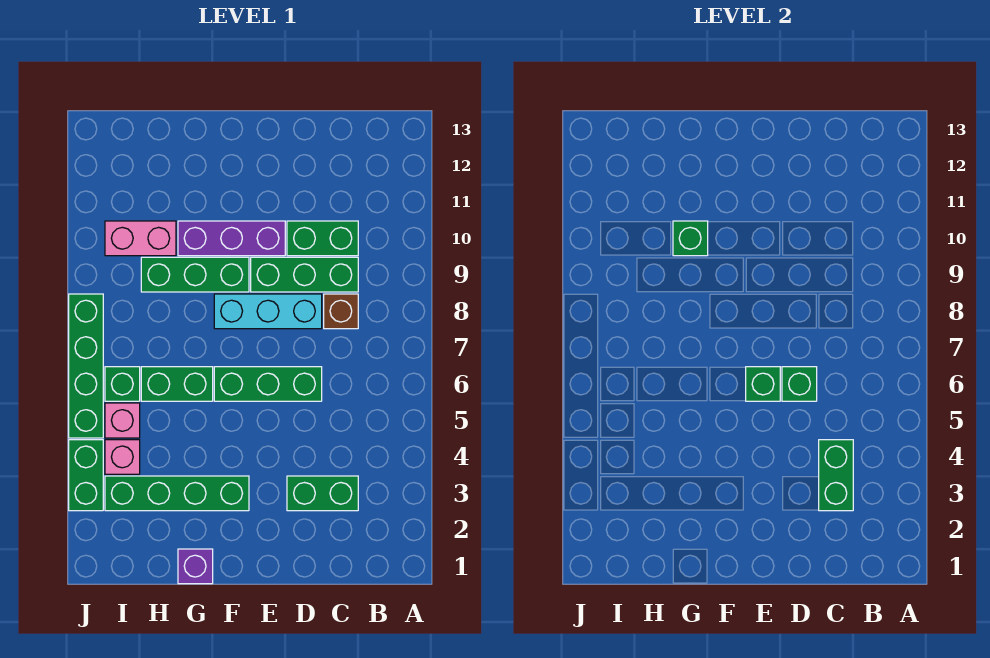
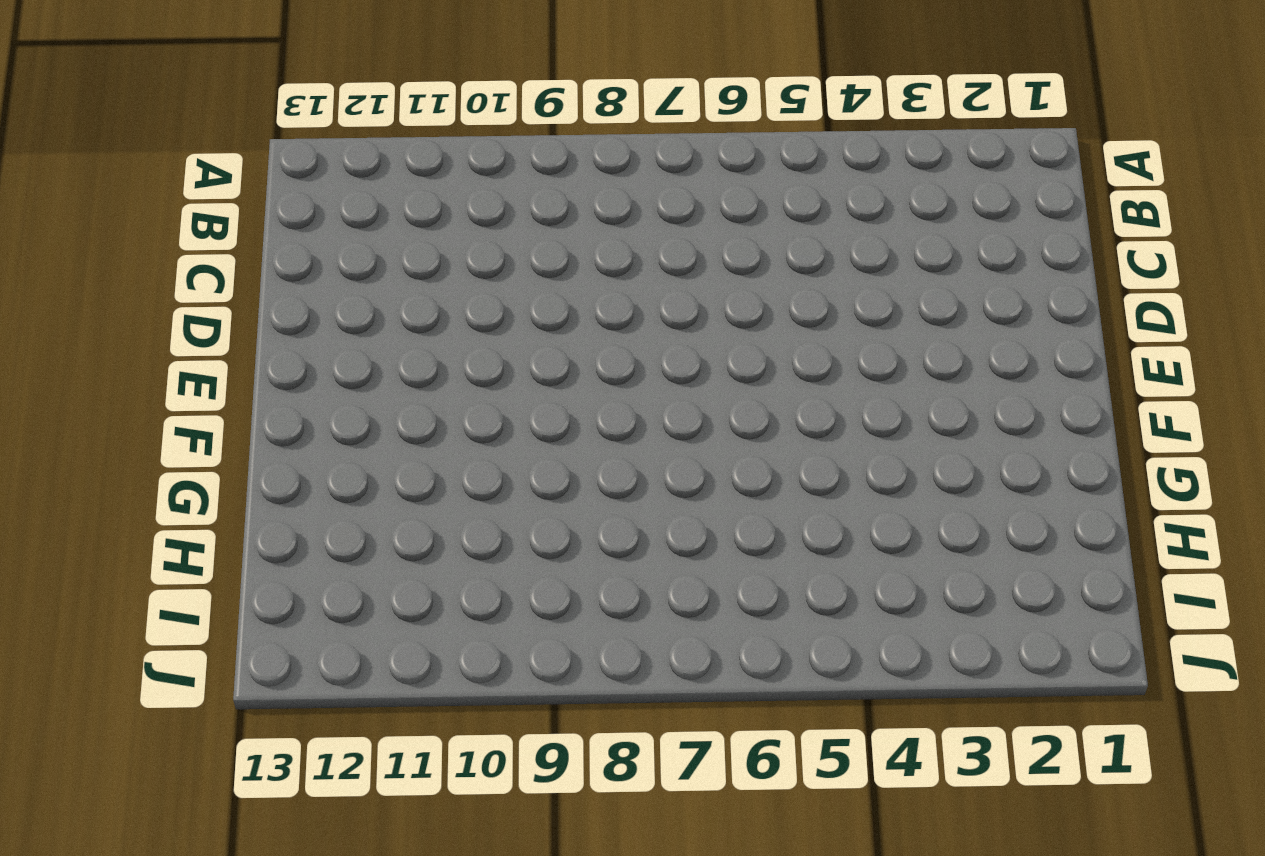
none -> green brick C3:D3 level 1
none -> brown brick C8 level 1
none -> green brick C9:E9 level 1

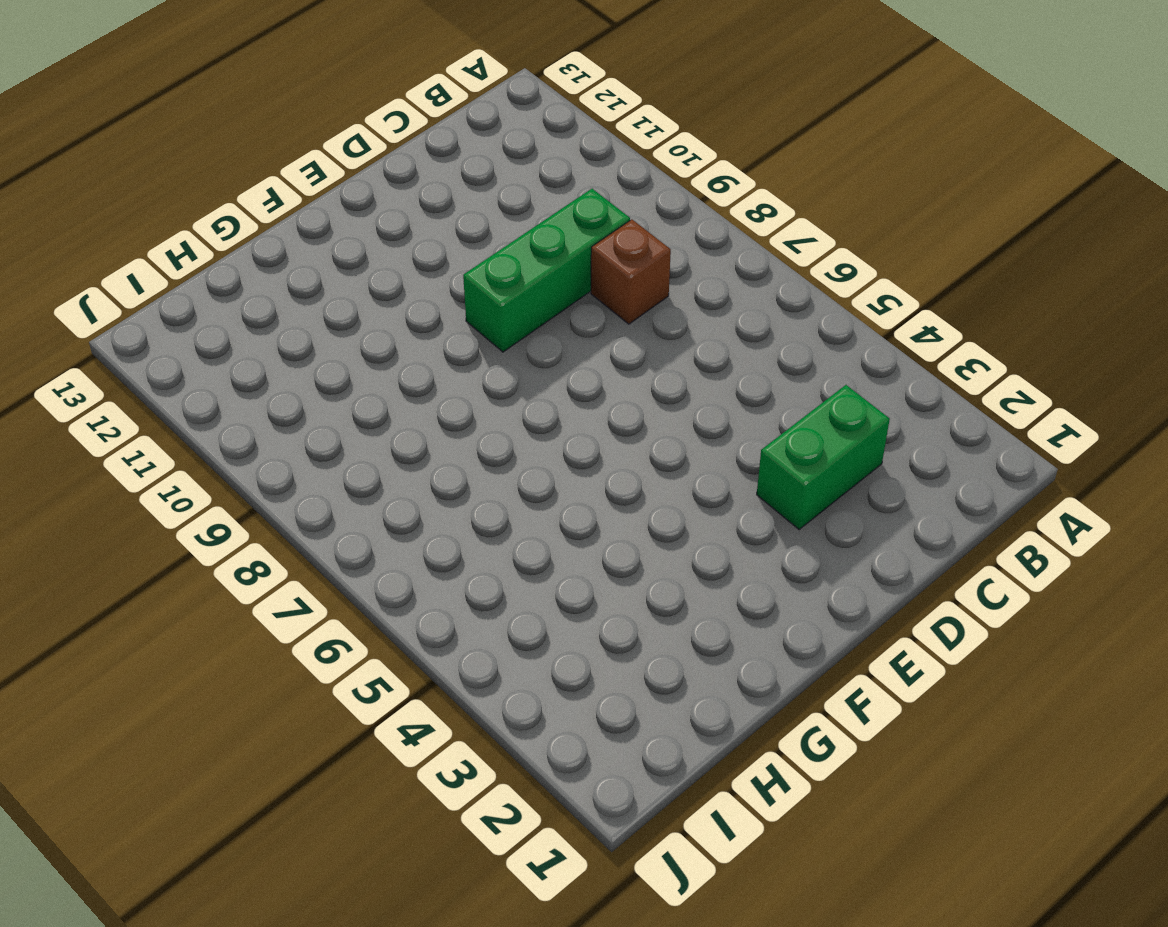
none -> green brick C10:D10 level 1
none -> green brick D6:F6 level 1
none -> cyan brick D8:F8 level 1

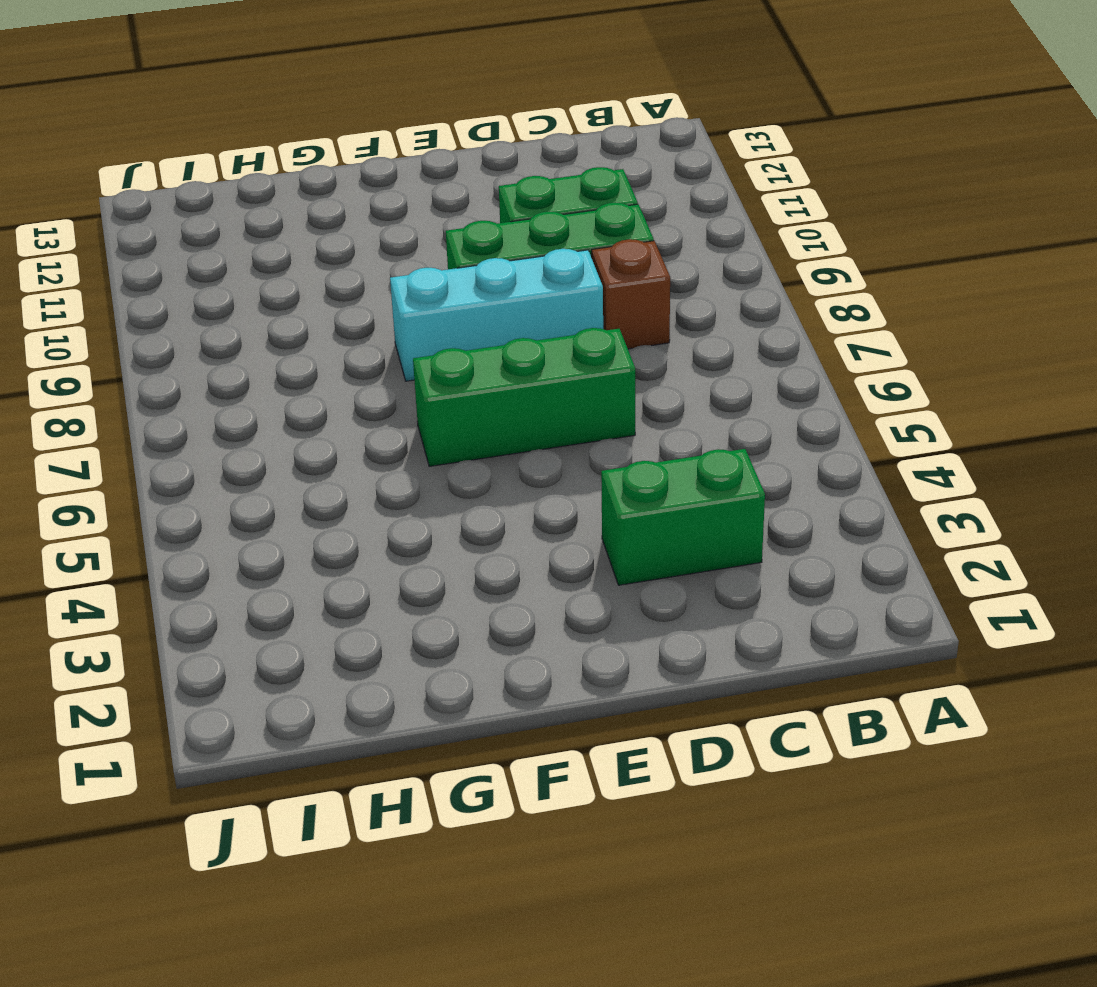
none -> purple brick E10:G10 level 1
none -> green brick F3:I3 level 1
none -> green brick F9:H9 level 1

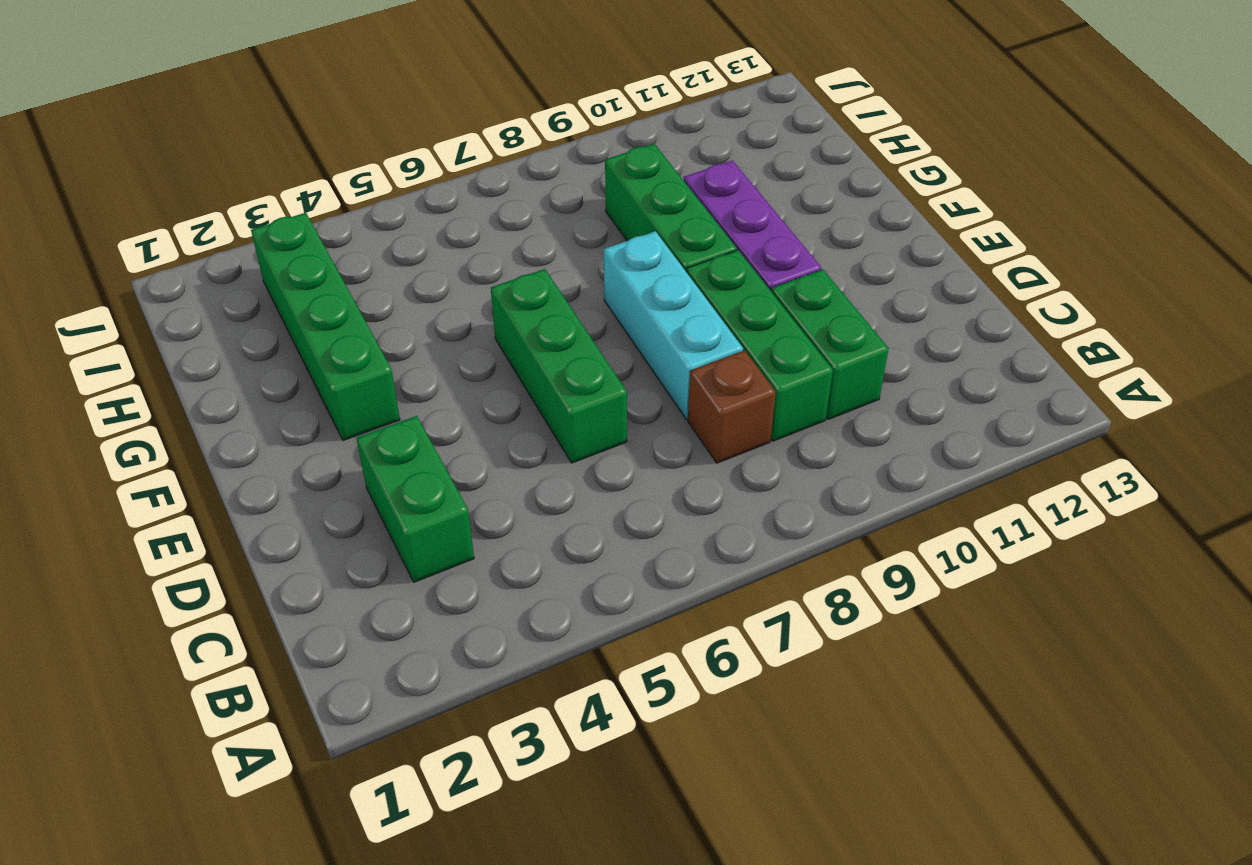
none -> purple brick G1 level 1
none -> green brick G6:H6 level 1
none -> pink brick H10:I10 level 1

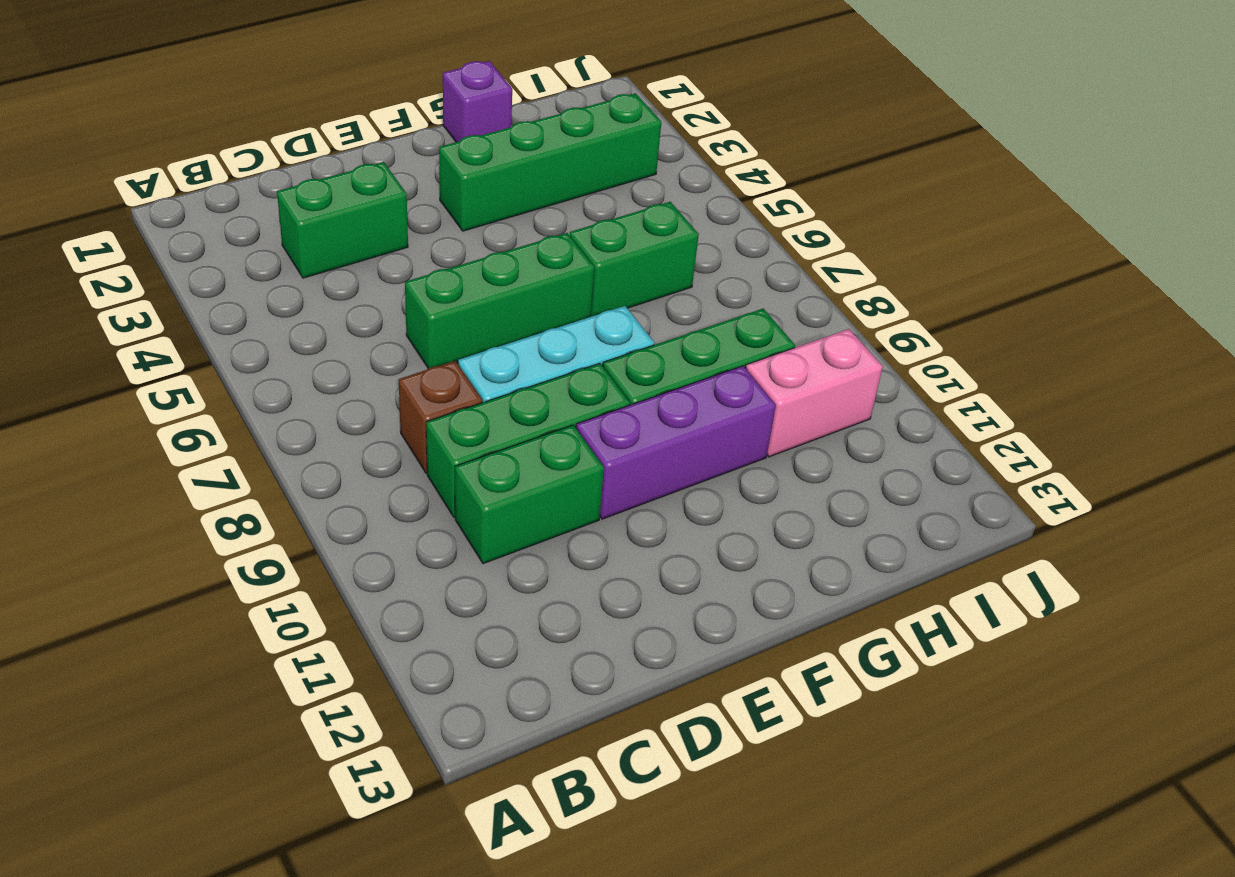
none -> pink brick I4 level 1
none -> pink brick I5 level 1
none -> green brick I6 level 1

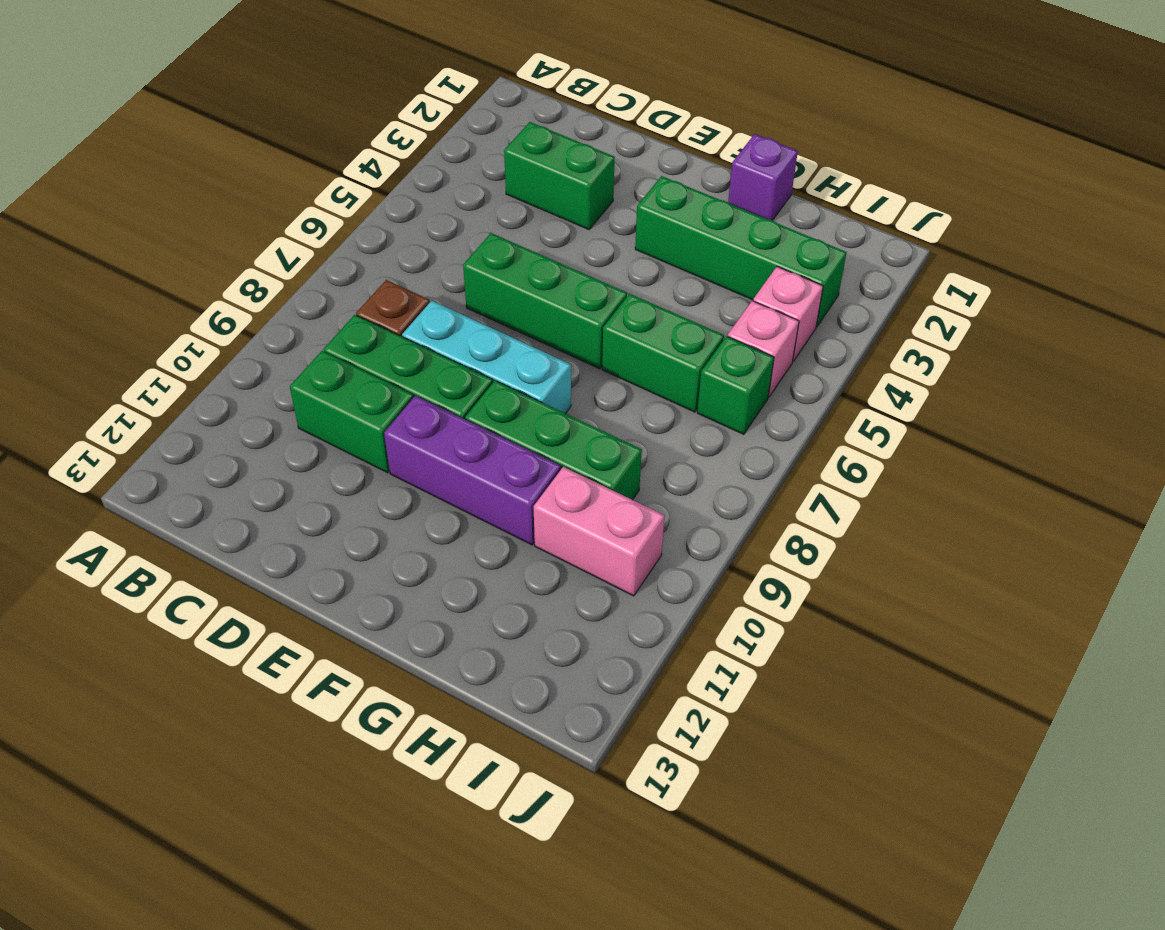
none -> green brick J3:J4 level 1
none -> green brick J5:J8 level 1
none -> green brick C3:C4 level 2

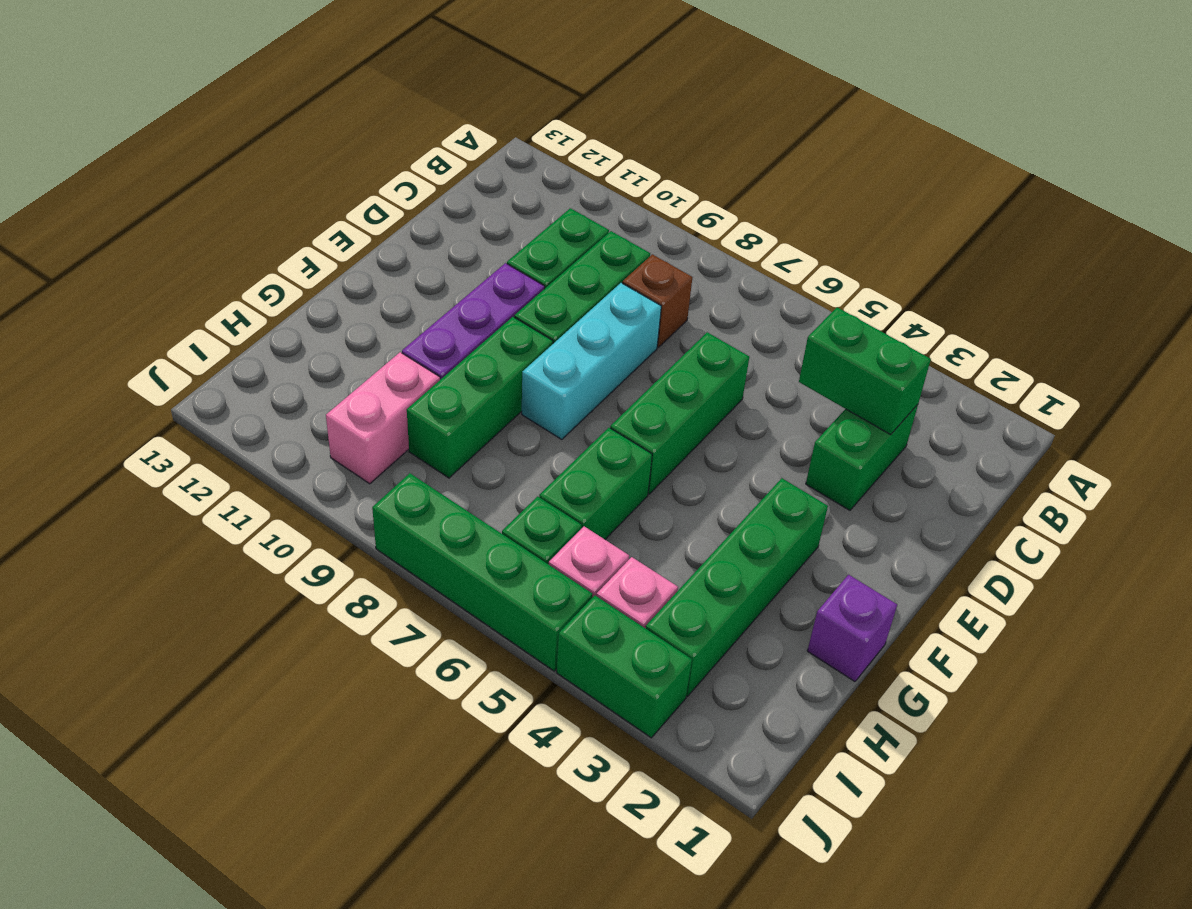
none -> green brick D6 level 2
none -> green brick E6 level 2
none -> green brick G10 level 2

